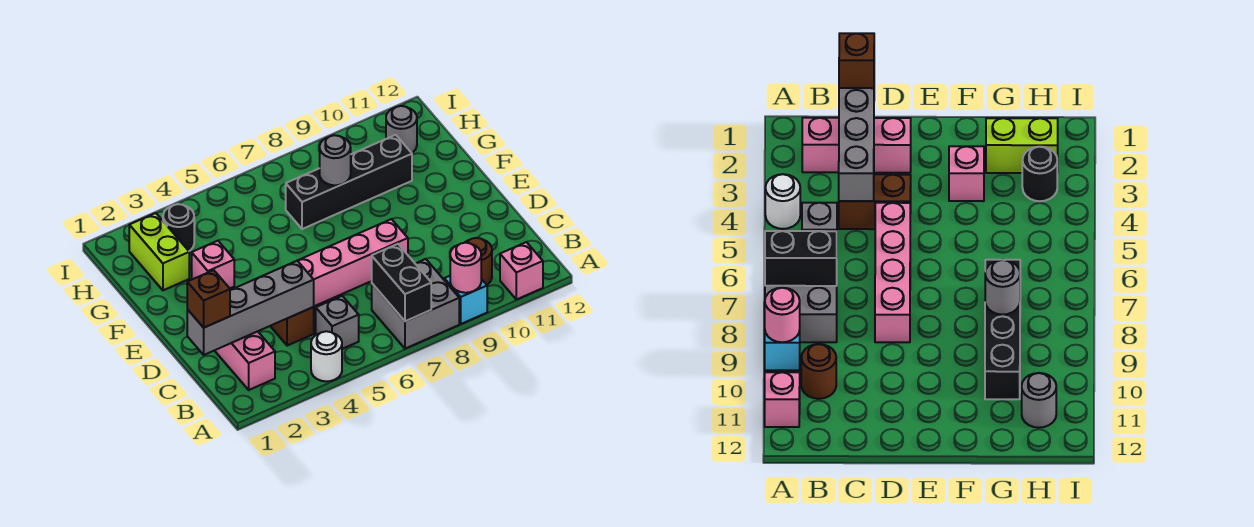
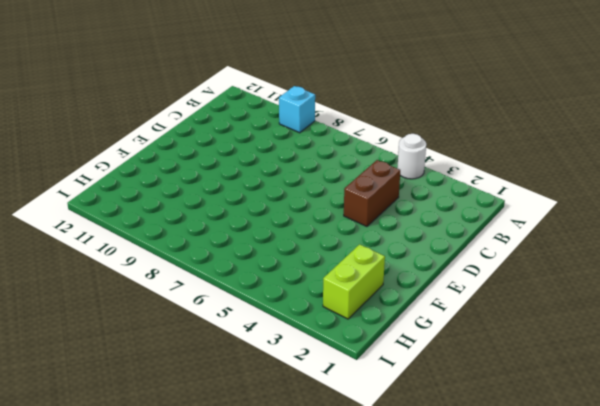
none -> grey brick A7:B8 level 1
none -> pink brick A11 level 1
none -> pink brick B2:D2 level 1

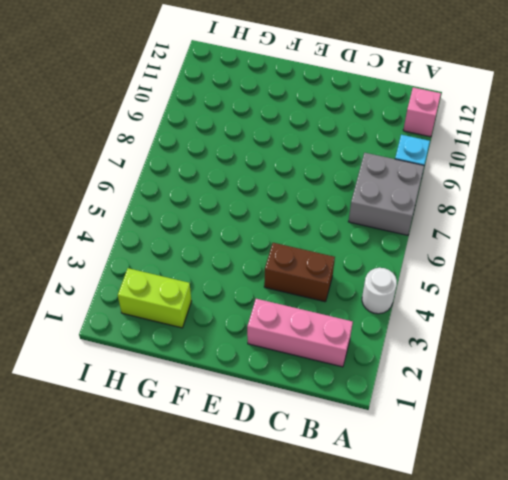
none -> grey brick B5 level 1
none -> brown round brick B10 level 1
none -> pink brick D5:D8 level 1

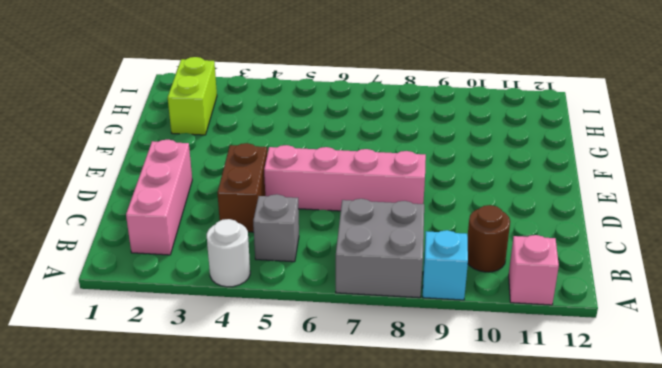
none -> pink brick F3 level 1
none -> black brick G7:G10 level 1
none -> black round brick H3 level 1

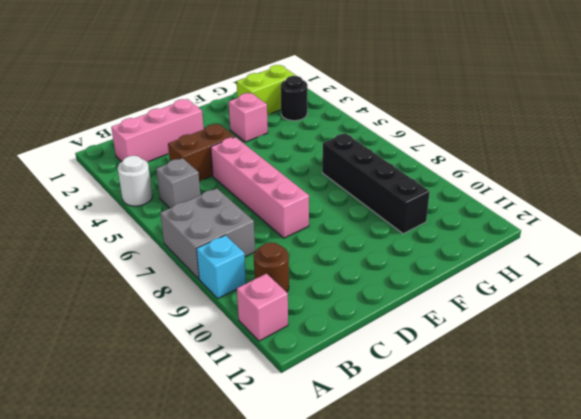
none -> grey round brick H11 level 1
none -> black brick A7:B7 level 2
none -> pink round brick A9 level 2

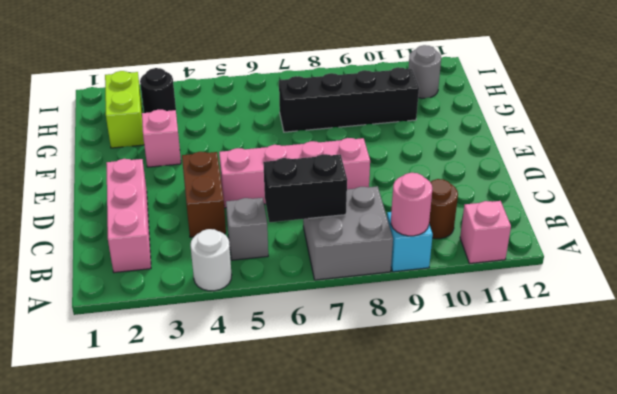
black brick B6:B7 level 2 -> black brick A7:B7 level 2
none -> grey brick C1:C4 level 2
none -> grey round brick G8 level 2
none -> brown brick C1 level 3

